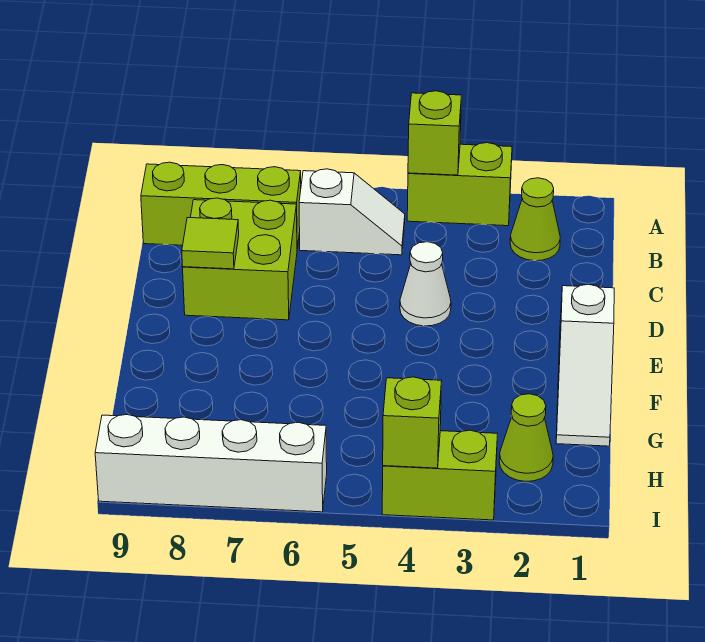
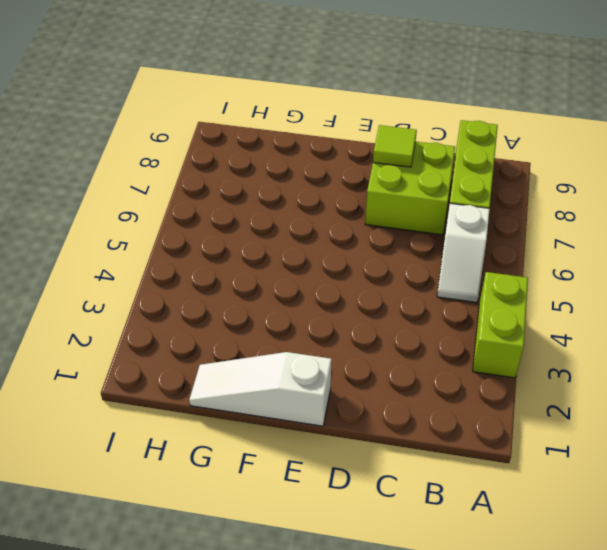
none -> lime cone B2 level 1
none -> white cone D4 level 1
none -> lime cone H2 level 1

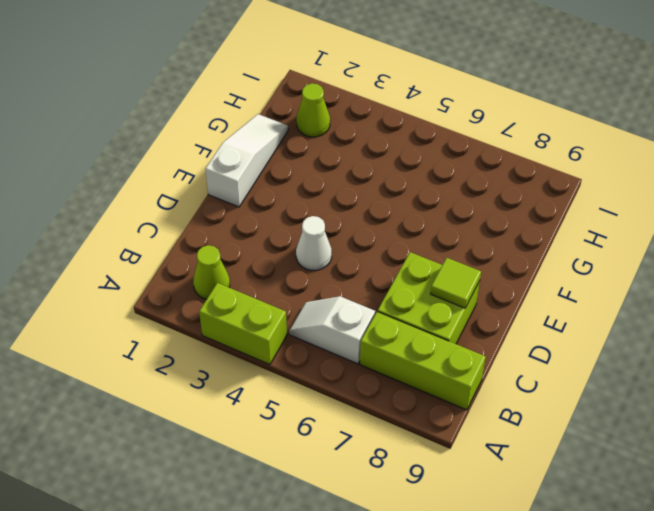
none -> lime brick I3:I4 level 1
none -> white brick I6:I9 level 1
none -> lime brick A4 level 2

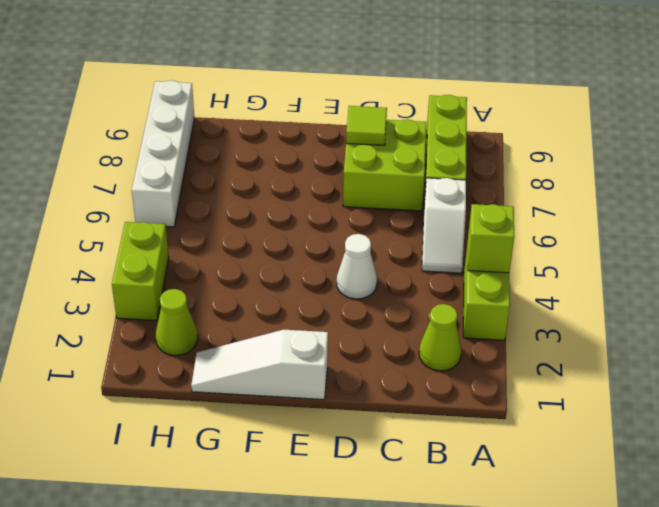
none -> lime brick I4 level 2

